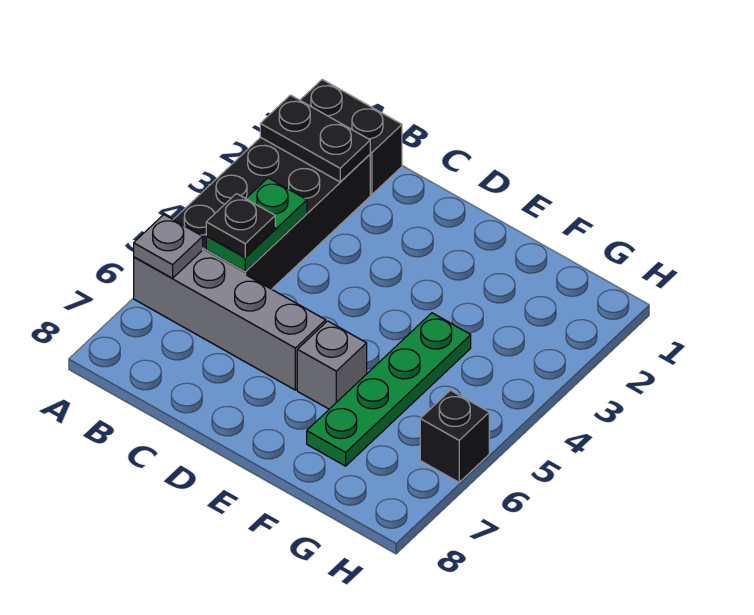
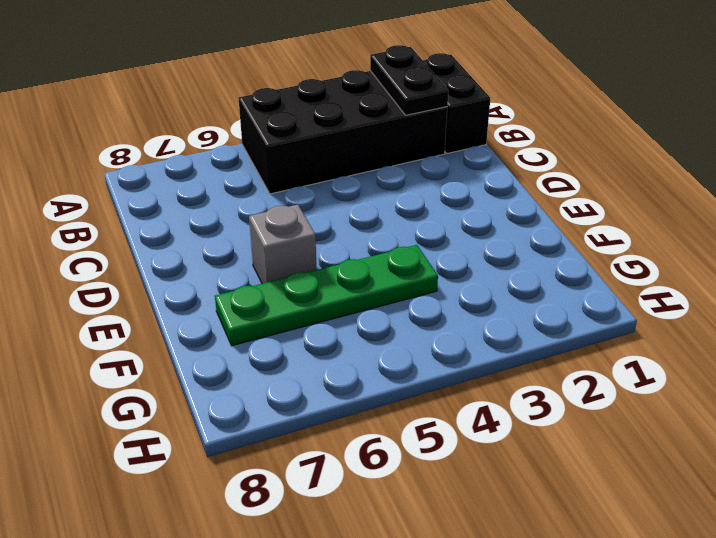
none -> grey brick A6:D6 level 1
none -> black brick H6 level 1

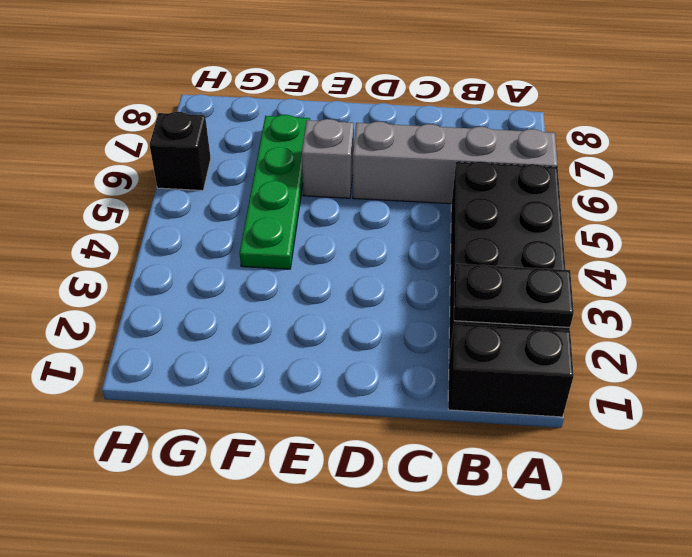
none -> grey plate A6 level 2
none -> green plate B4:B5 level 2

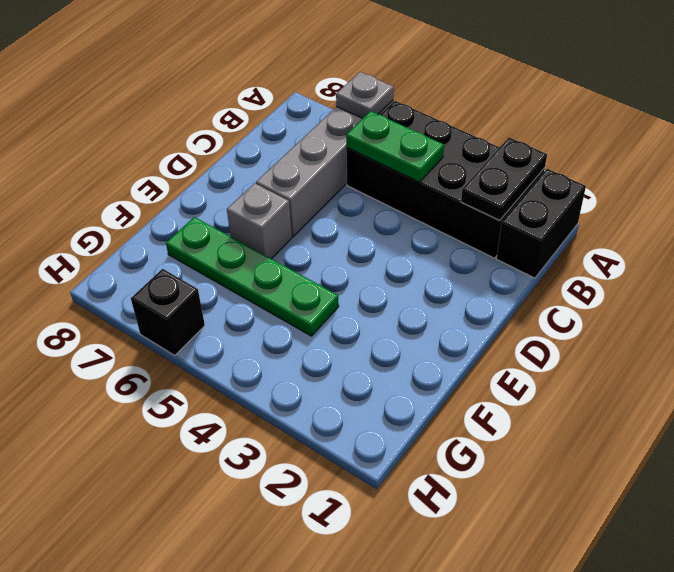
none -> black plate B5 level 3

